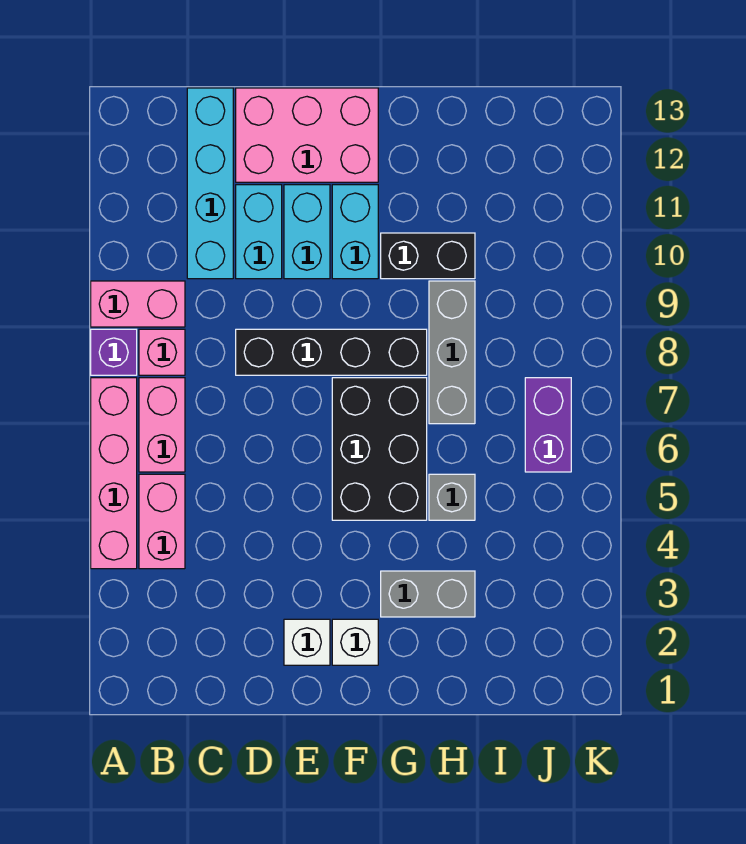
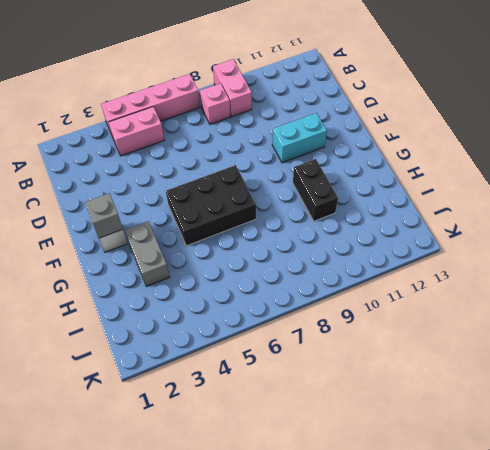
grey brick F2 level 2 -> grey brick H5 level 1
none -> purple brick A8 level 1
none -> pink brick B6:B7 level 1
none -> cyan brick C10:C13 level 1

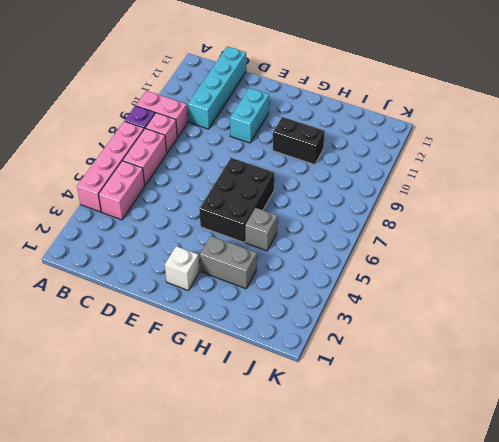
none -> black brick D8:G8 level 1
none -> cyan brick D10:D11 level 1
none -> pink brick D12:F13 level 1

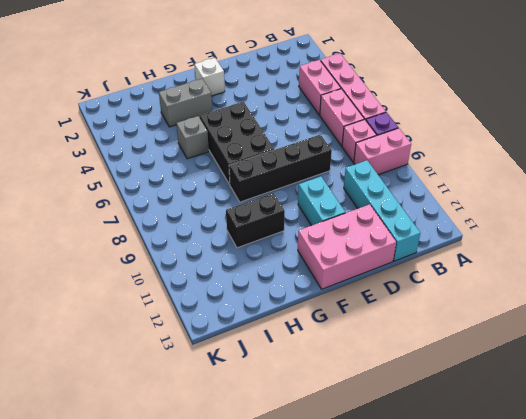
none -> cyan brick D10:D11 level 1
none -> white brick E2 level 1
none -> cyan brick F10:F11 level 1

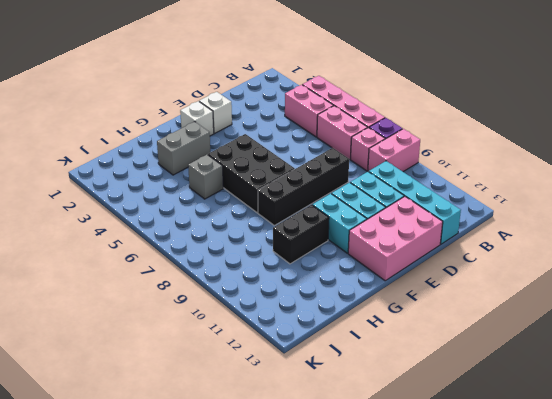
none -> grey brick H7:H9 level 1
none -> purple brick J6:J7 level 1

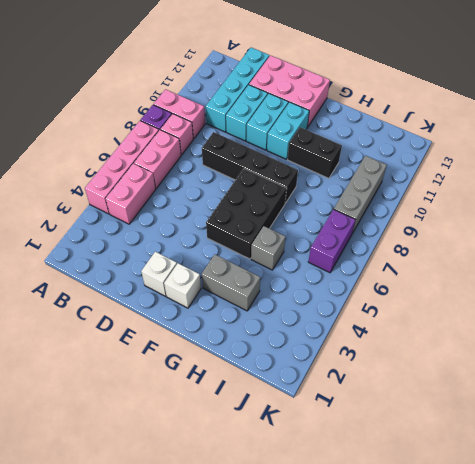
grey brick J8:J10 level 1 -> grey brick H7:H9 level 1

